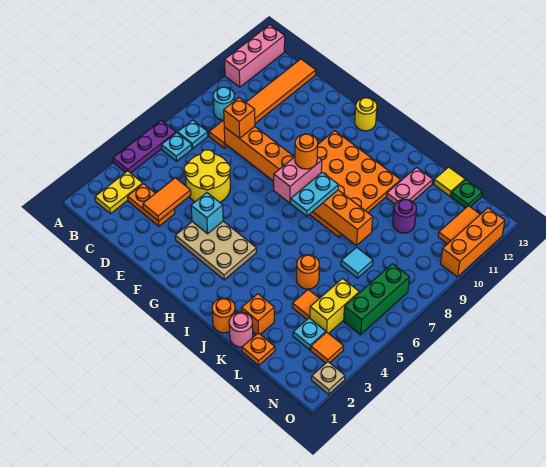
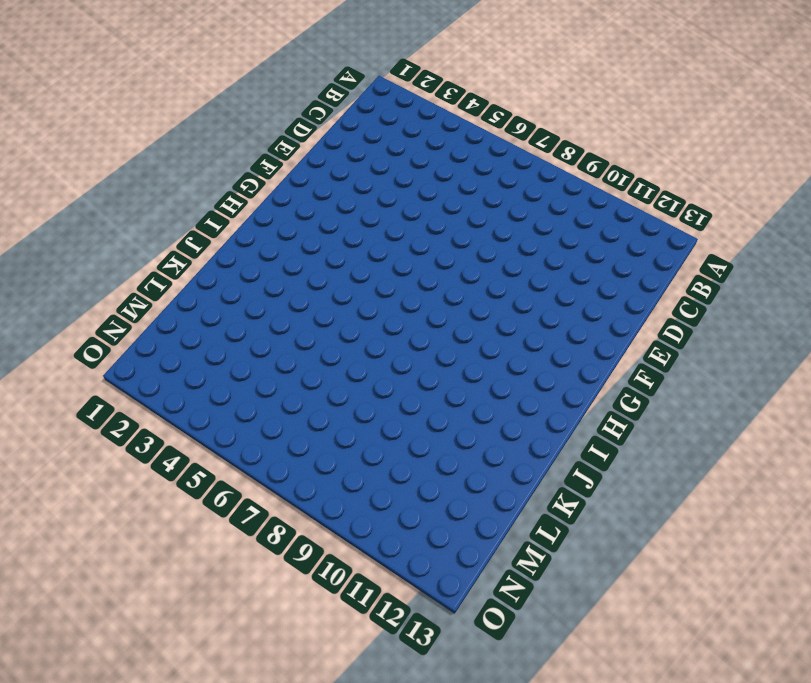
none -> purple plate A4:A6 level 1
none -> pink brick A11:A13 level 1
none -> yellow plate B2:B3 level 1
none -> cyan plate B6 level 1

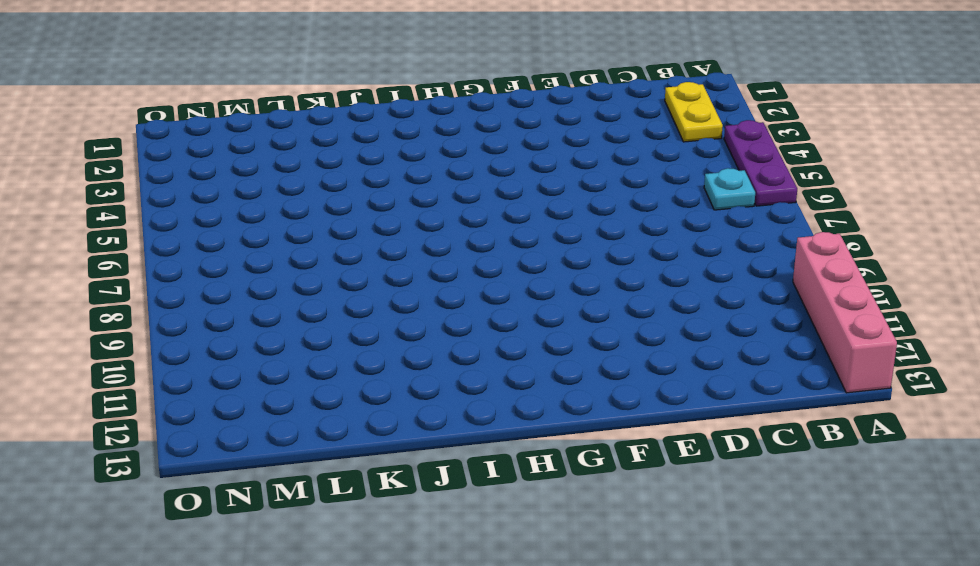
pink brick A10:A13 level 1 -> pink brick A11:A13 level 1
none -> cyan plate B7 level 1
none -> cyan round brick B9 level 1
none -> orange plate C3:D3 level 1
none -> orange tile C8:C13 level 1

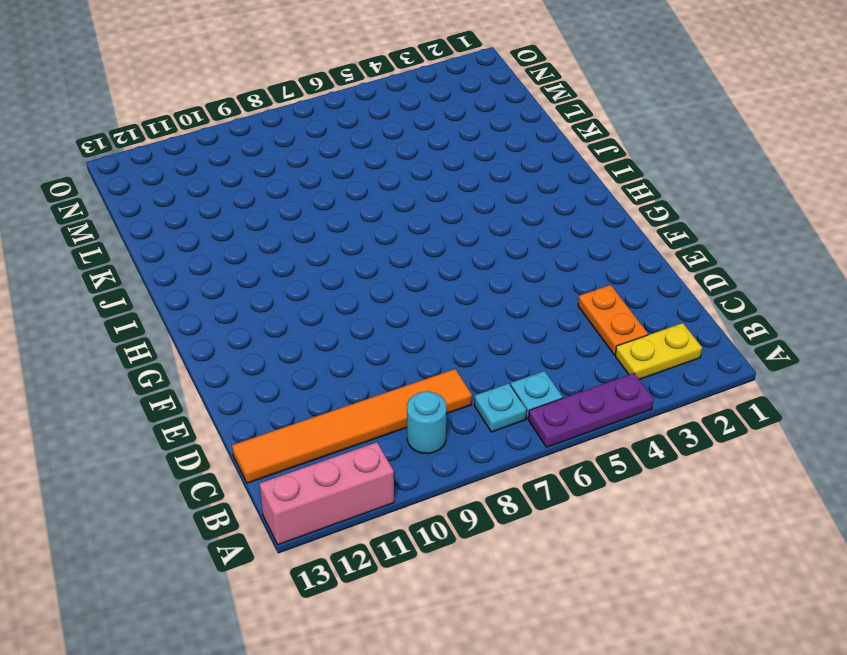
none -> yellow round brick D5:E6 level 1
none -> tan plate F3:H4 level 1
none -> orange plate G8:J11 level 1
none -> yellow round brick G13 level 1

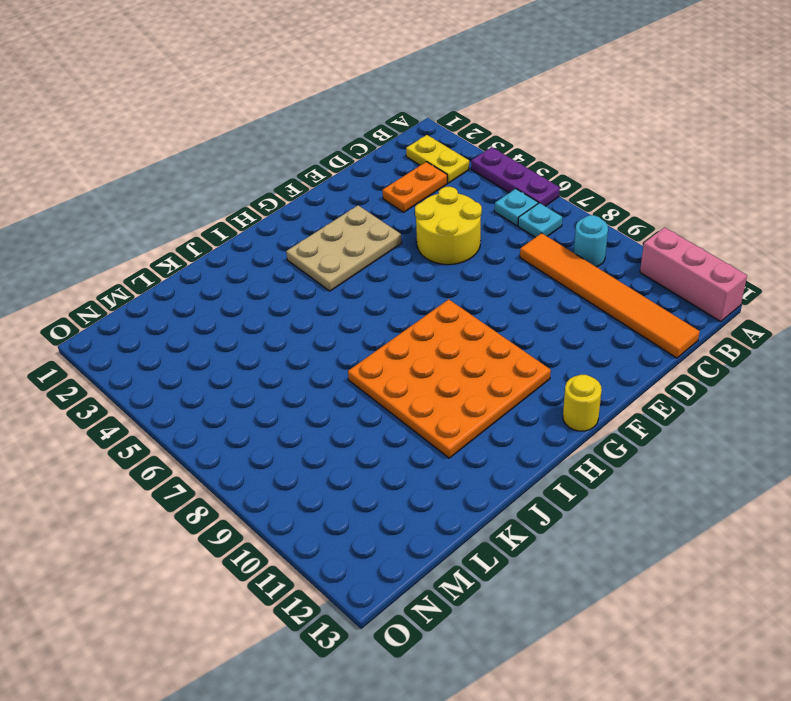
none -> orange round brick J1 level 1
none -> pink round brick K1 level 1
none -> orange brick K2 level 1
none -> orange round brick K5 level 1

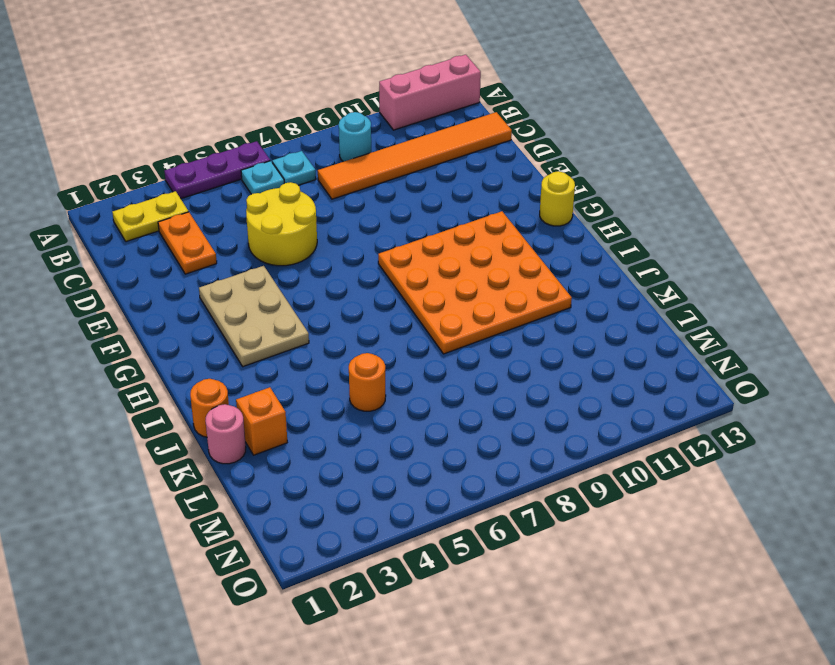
none -> pink plate K11:K12 level 1
none -> orange plate L1 level 1
none -> orange tile L4 level 1
none -> cyan tile L7 level 1

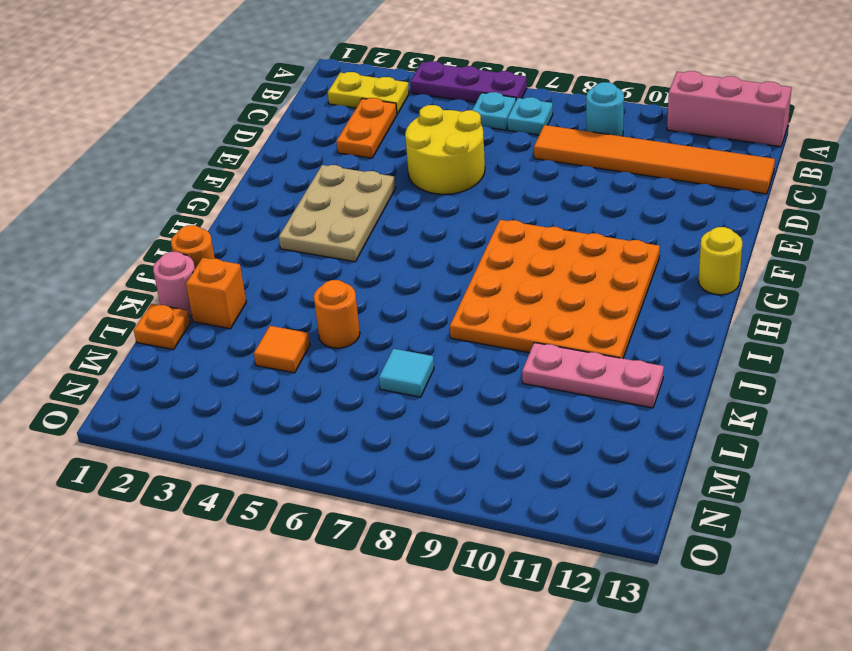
pink plate K10:K12 level 1 -> pink plate K11:K12 level 1
none -> purple round brick L10 level 1
none -> yellow tile L13 level 1
none -> cyan plate M3 level 1
none -> yellow brick M4:M5 level 1

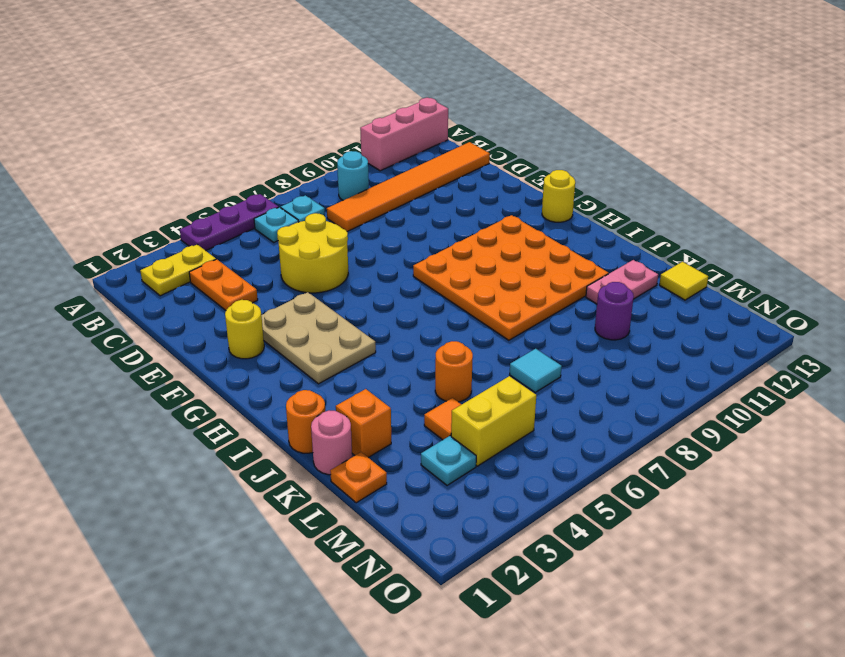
yellow round brick F2 level 1 -> none
none -> green plate M13 level 1
none -> orange tile N3 level 1
none -> green brick N5:N7 level 1
none -> orange tile N11:N12 level 1

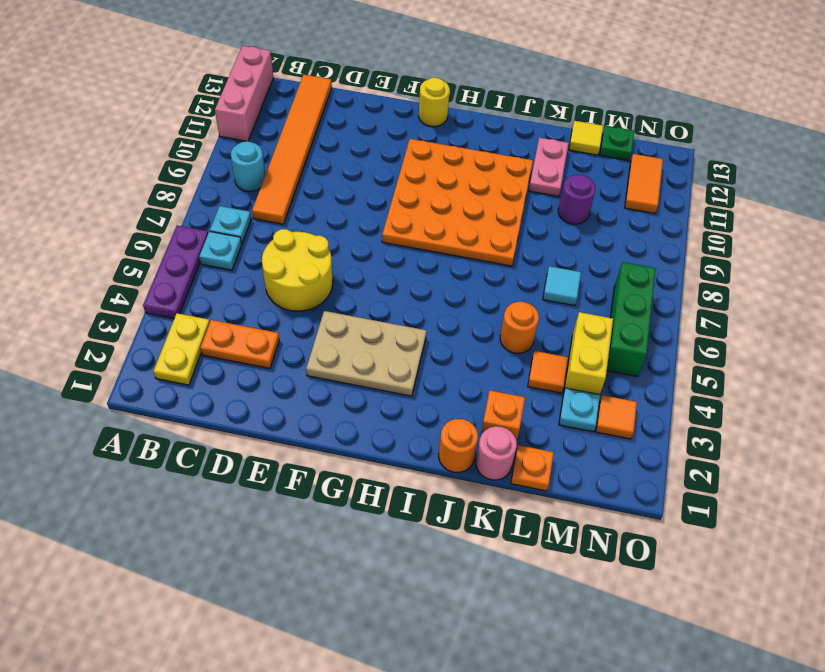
none -> tan plate O2 level 1
none -> orange brick O10:O12 level 1
none -> orange tile D3:D4 level 2
none -> orange brick D8:K8 level 2

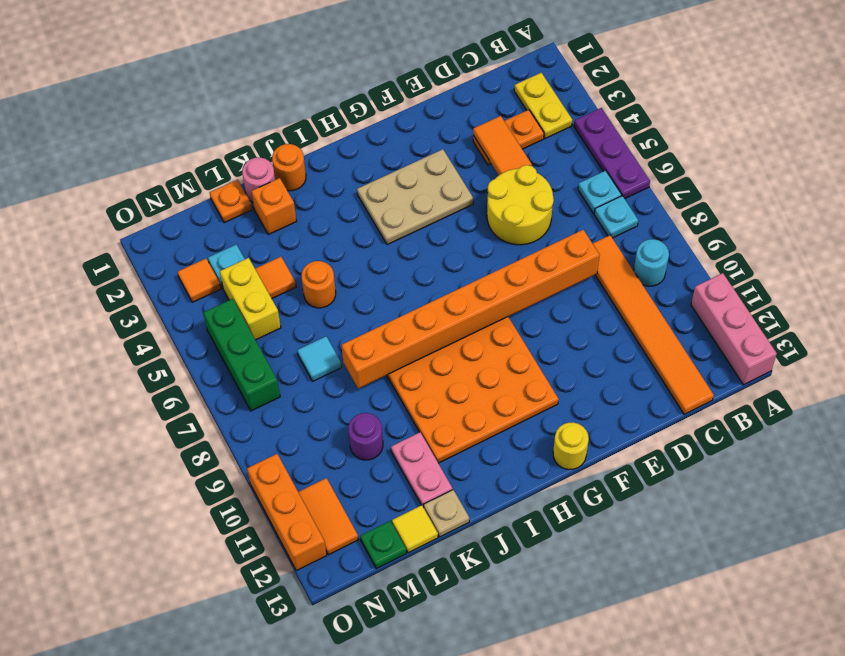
tan plate K13 level 1 -> tan plate O2 level 1
none -> cyan brick F4 level 2
none -> orange brick D8 level 3
none -> pink brick H7:H8 level 3
none -> cyan plate I7:I8 level 3

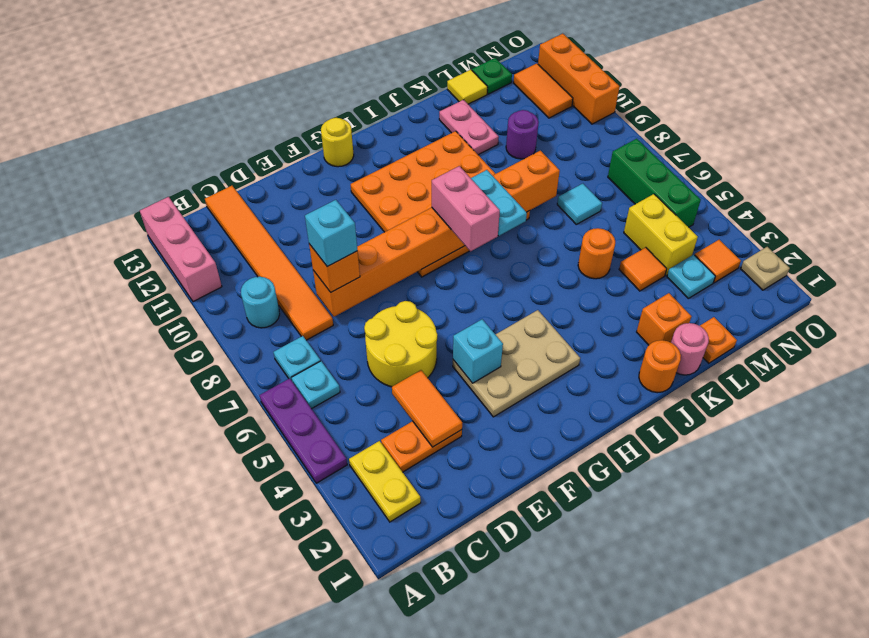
cyan brick D8 level 4 -> none
none -> orange round brick H8 level 4

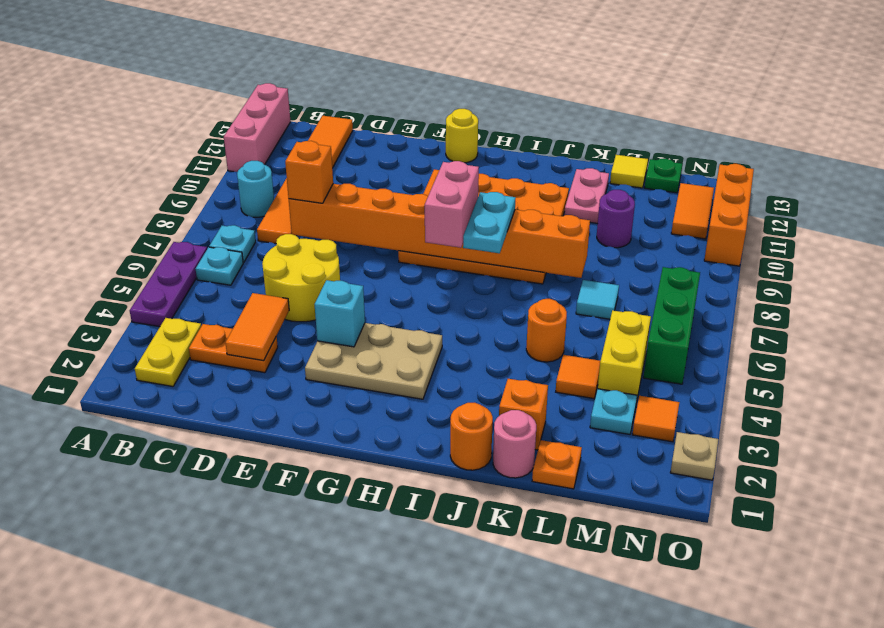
none -> orange round brick H8 level 4

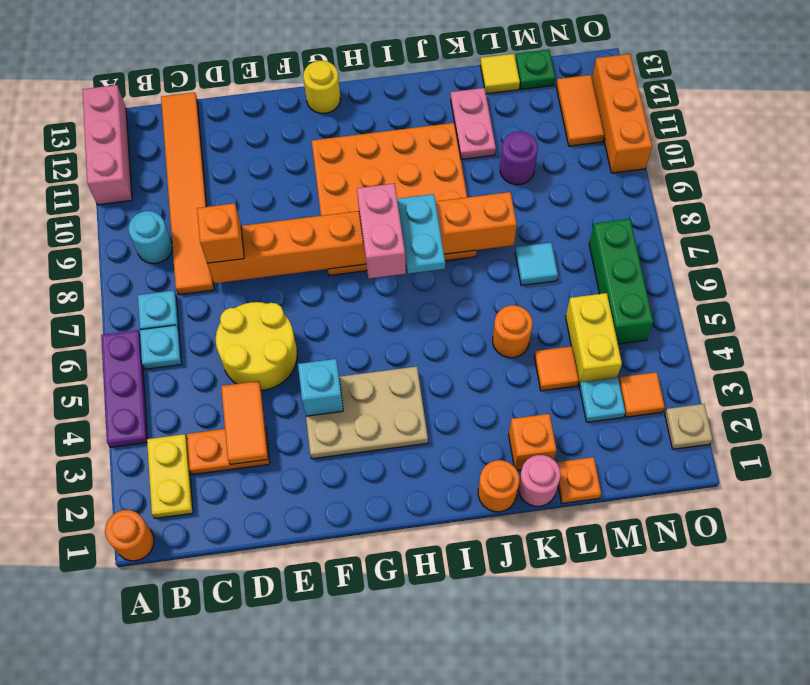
orange round brick A1 level 1 -> orange round brick H8 level 4

